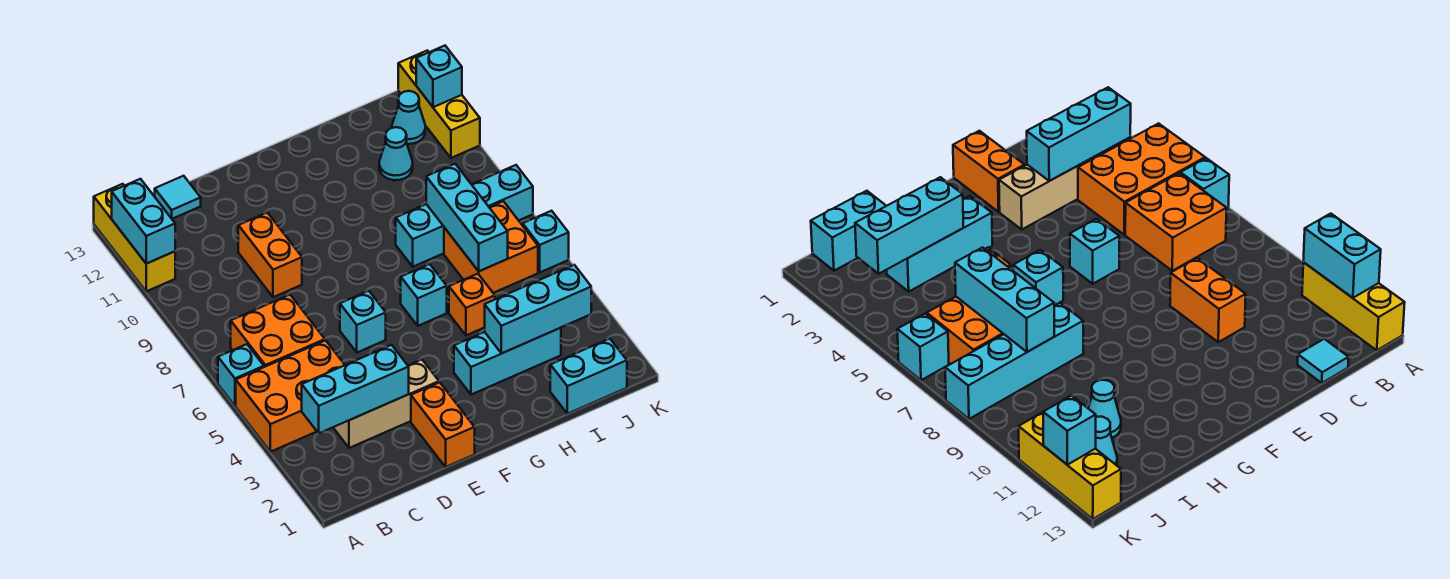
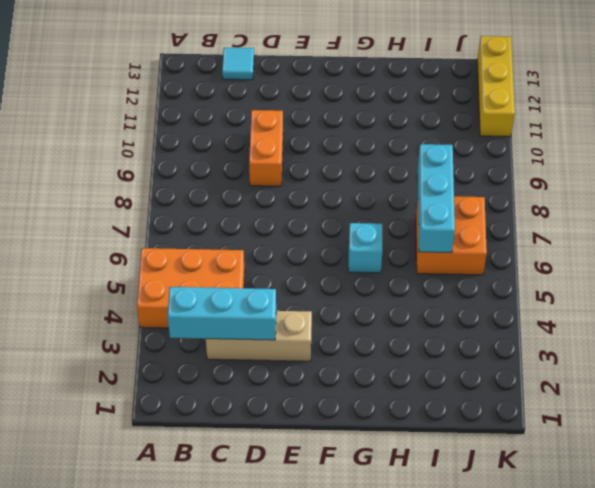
none -> cyan brick A6 level 1
none -> yellow brick A11:A13 level 1
none -> orange brick B6:C7 level 1

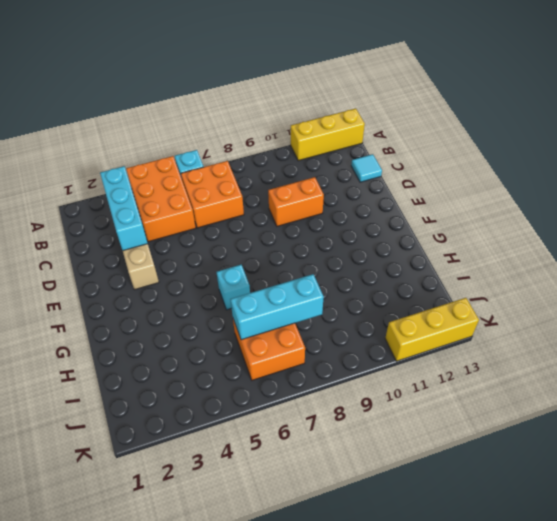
none -> orange brick E1:E2 level 1
none -> cyan brick E6 level 1
none -> cyan brick G3:I3 level 1

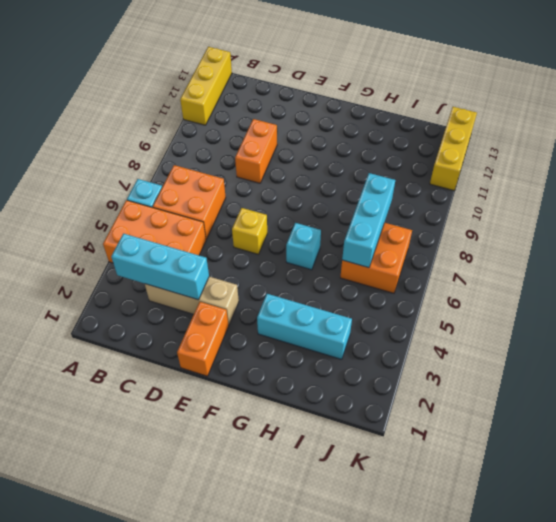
yellow brick E6 level 1 -> cyan brick E6 level 1
none -> cyan tile C13 level 1
none -> orange brick H5 level 1
none -> cyan brick H8:K8 level 1

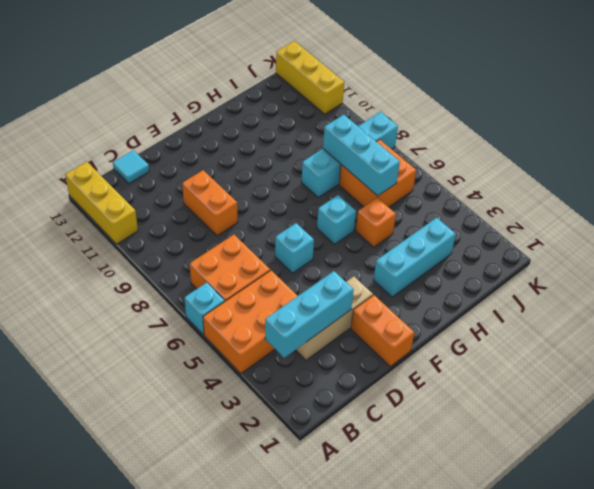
none -> cyan brick I1:J1 level 1
none -> cyan cone I11 level 1
none -> cyan cone J12 level 1

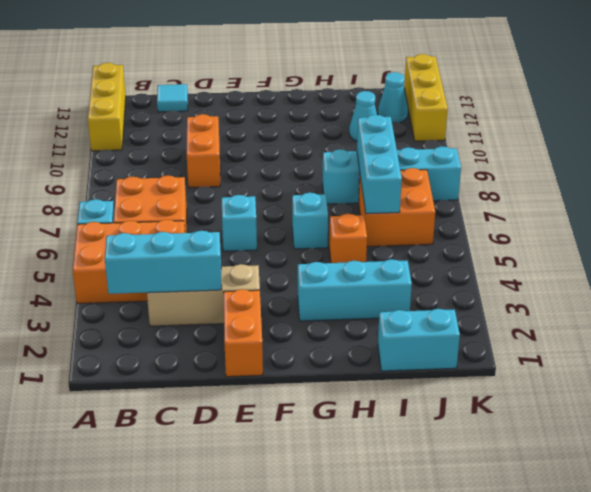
none -> cyan brick K6 level 1
none -> cyan brick A11:A12 level 2
none -> cyan brick H3:J3 level 2

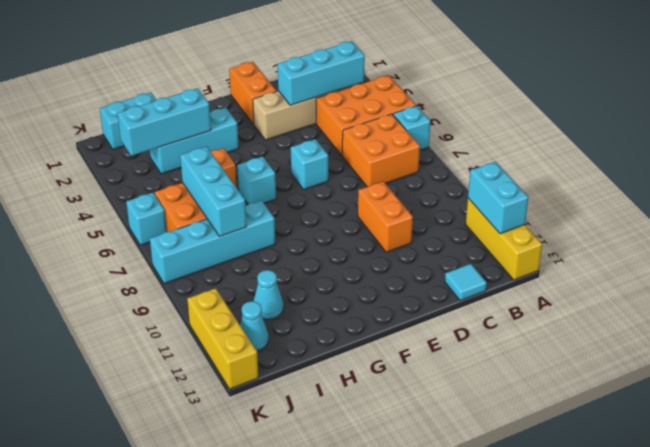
none -> cyan brick K12 level 2

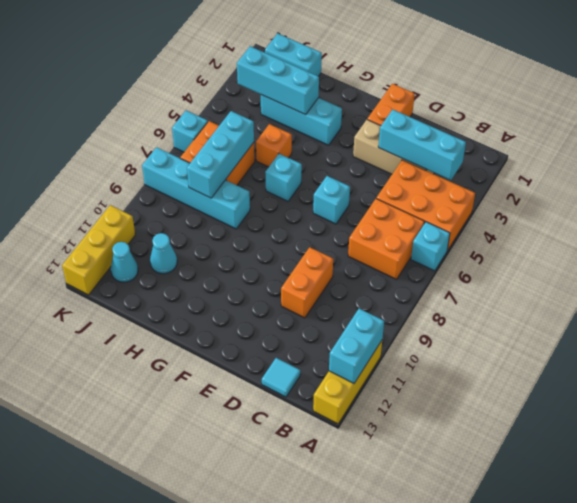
none -> cyan brick K12 level 2

